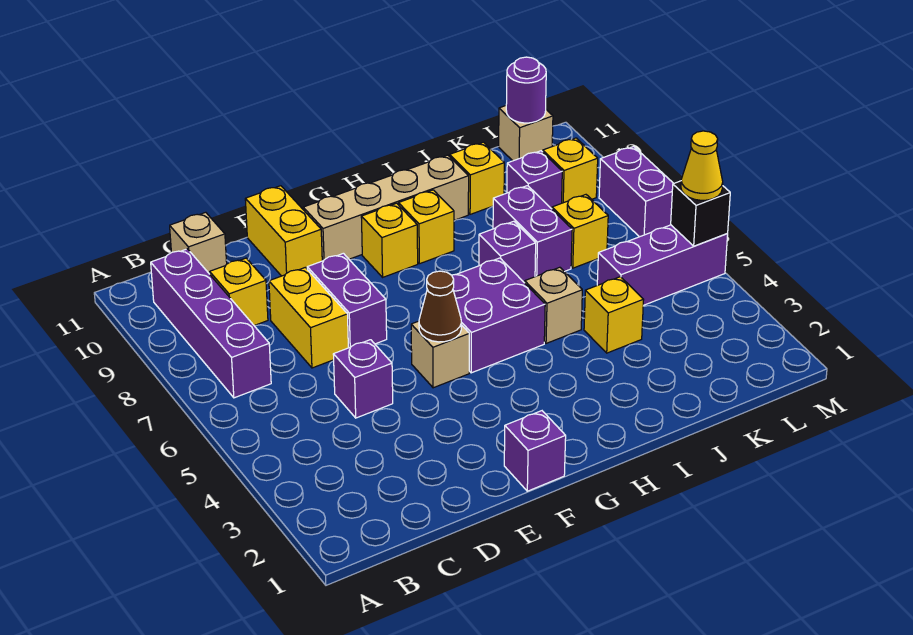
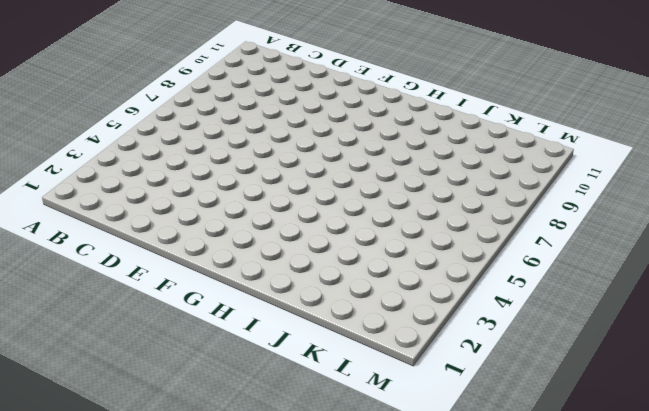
none -> purple brick B7:B10 level 1
none -> yellow brick C9 level 1
none -> tan brick C11 level 1

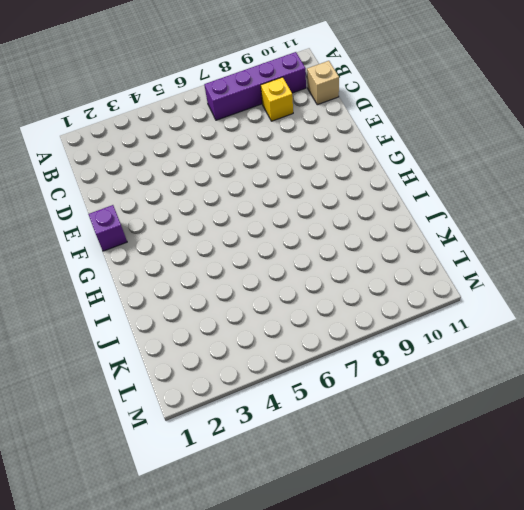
none -> purple brick D5 level 1
none -> yellow brick D7:D8 level 1
none -> purple brick E7:E8 level 1

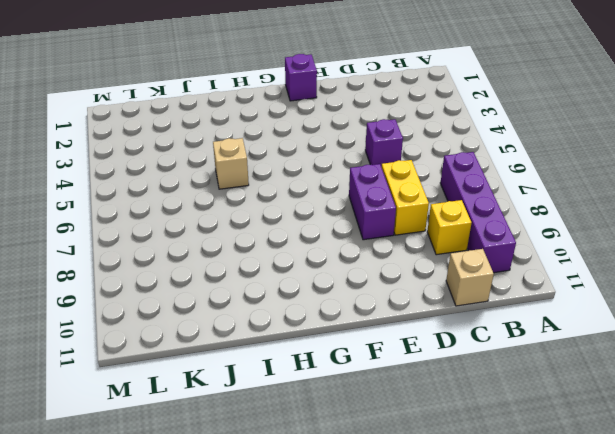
none -> yellow brick E10:E11 level 1
none -> tan brick F5 level 1
none -> tan brick F10:I10 level 1

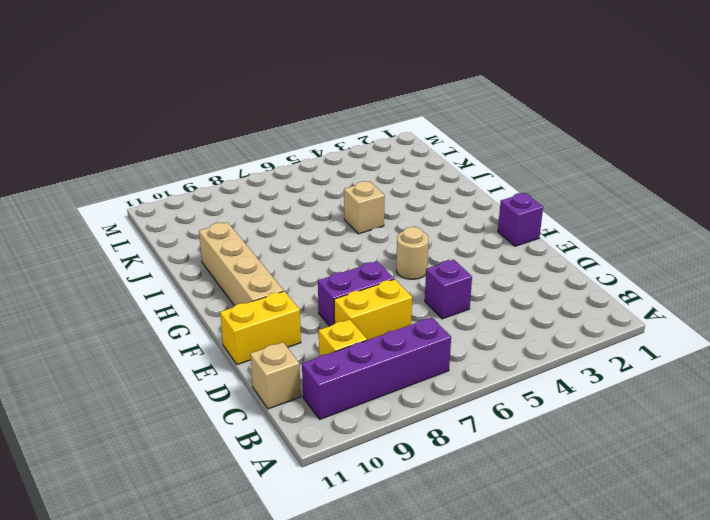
tan round brick F5 level 1 -> tan brick F5 level 1
none -> purple brick G5:H6 level 1
none -> yellow brick G9 level 1
none -> yellow brick H9 level 1

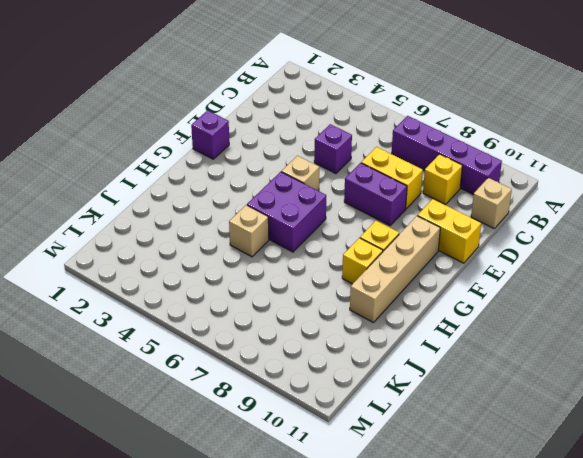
none -> purple brick I7 level 1
none -> yellow brick J4 level 1
none -> purple brick J7:J8 level 1

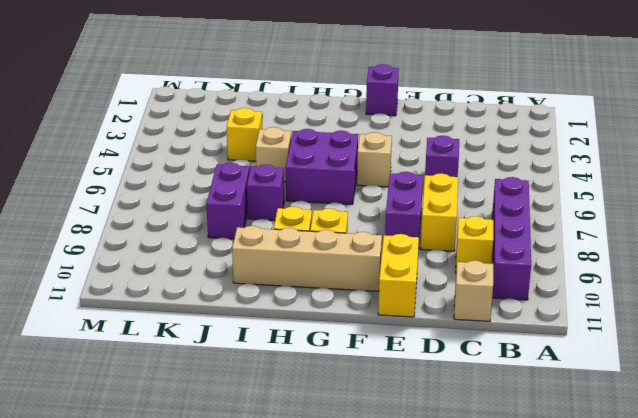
none -> yellow brick J10 level 1
none -> purple brick K5:M5 level 1
none -> yellow brick K7 level 1

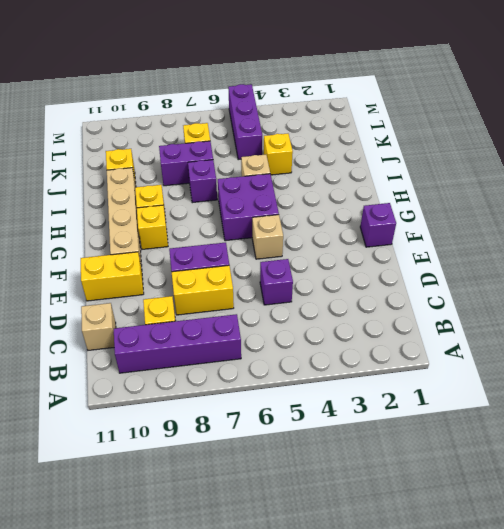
none -> purple brick K9 level 1
none -> yellow brick L9 level 1
none -> tan brick L11 level 1

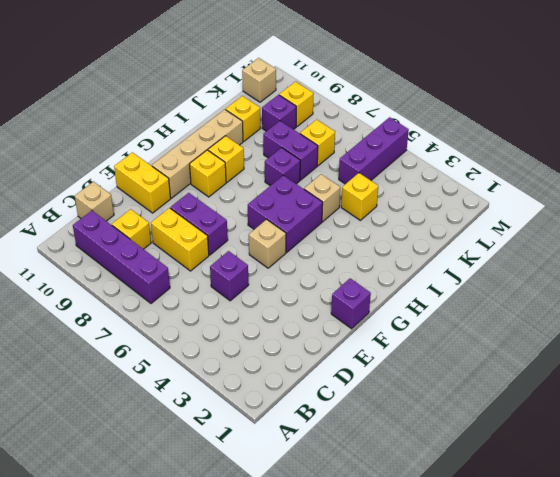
none -> purple brick M7:M8 level 1
none -> brown cone F5 level 2
none -> purple round brick L11 level 2

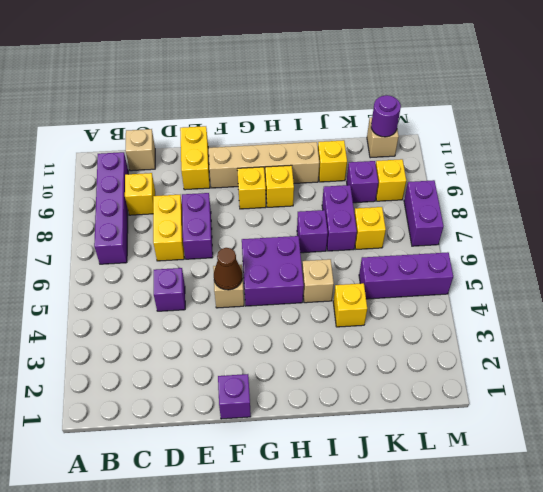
none -> black brick M5 level 2
none -> yellow cone M5 level 3

